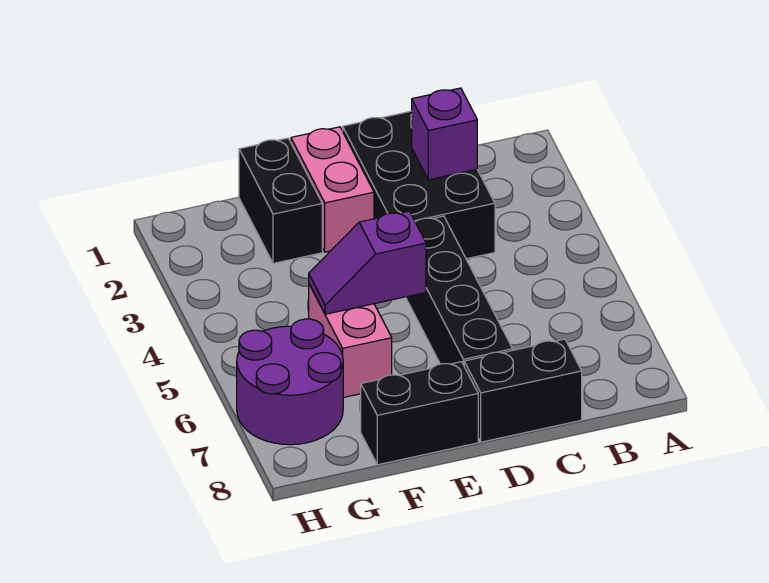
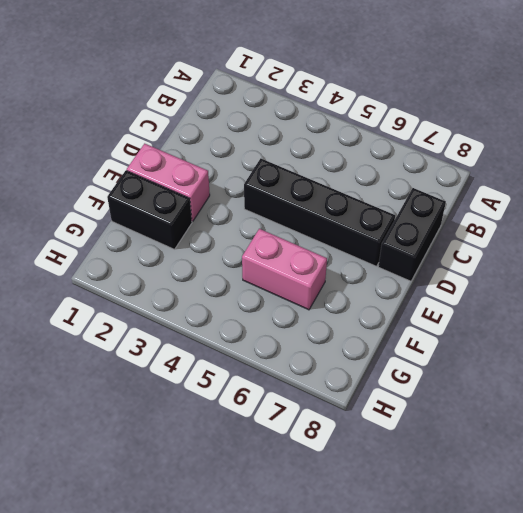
none -> black brick C1:D3 level 1
none -> black brick E8:F8 level 1

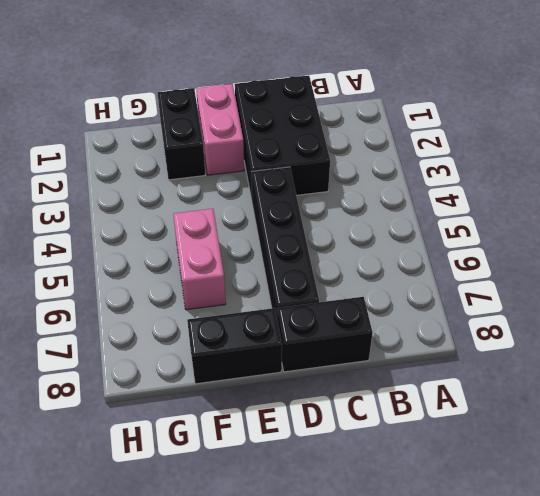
none -> purple round brick G6:H7 level 1
none -> purple brick C2 level 2

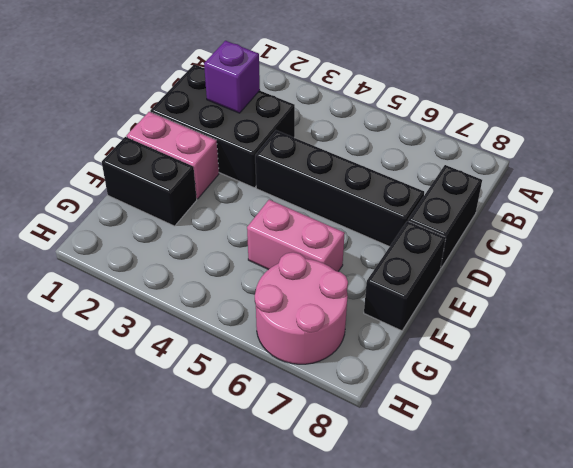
pink round brick G6:H7 level 1 -> purple round brick G6:H7 level 1
none -> purple slope E5:F5 level 2 top E

